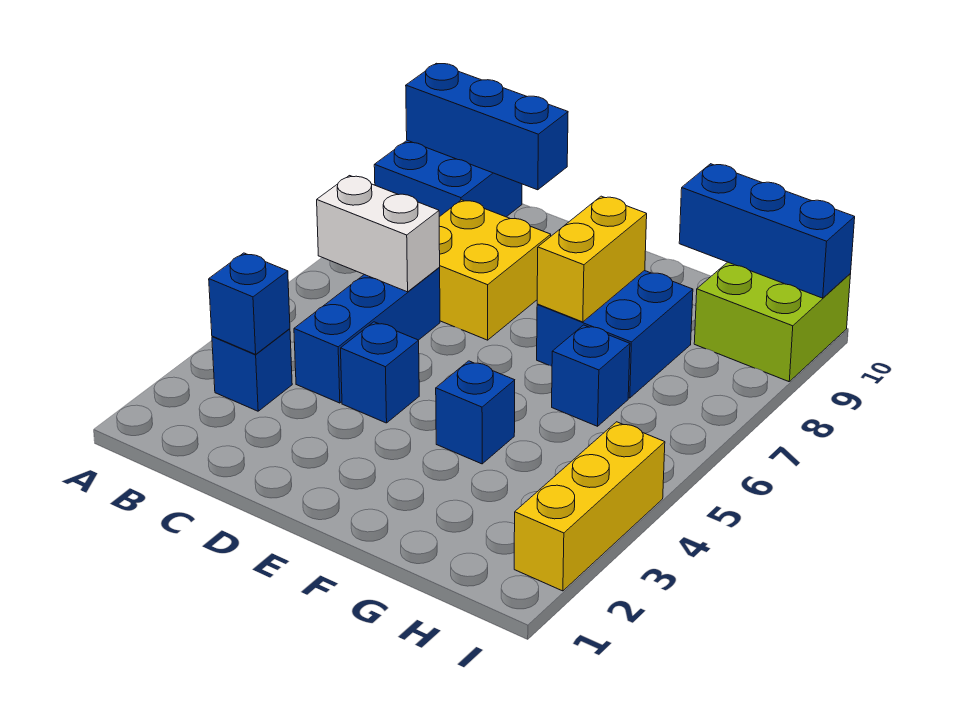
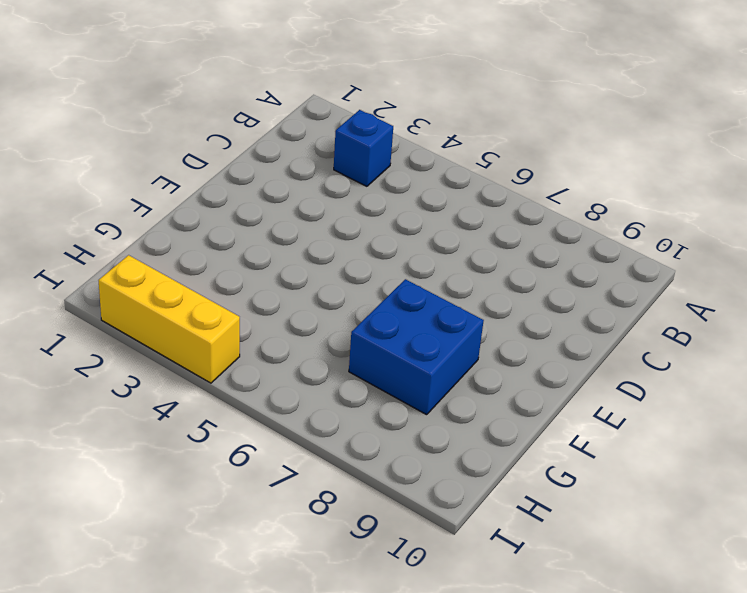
none -> blue brick A9:B10 level 1
none -> blue brick C4:C6 level 1
none -> yellow brick C7:D8 level 1

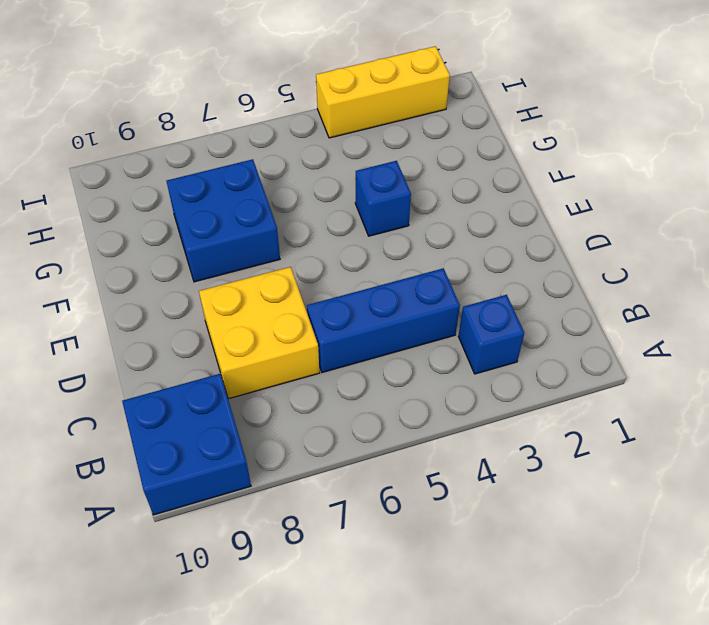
none -> blue brick D4 level 1
none -> blue brick G6 level 1
none -> lime brick H9:I10 level 1

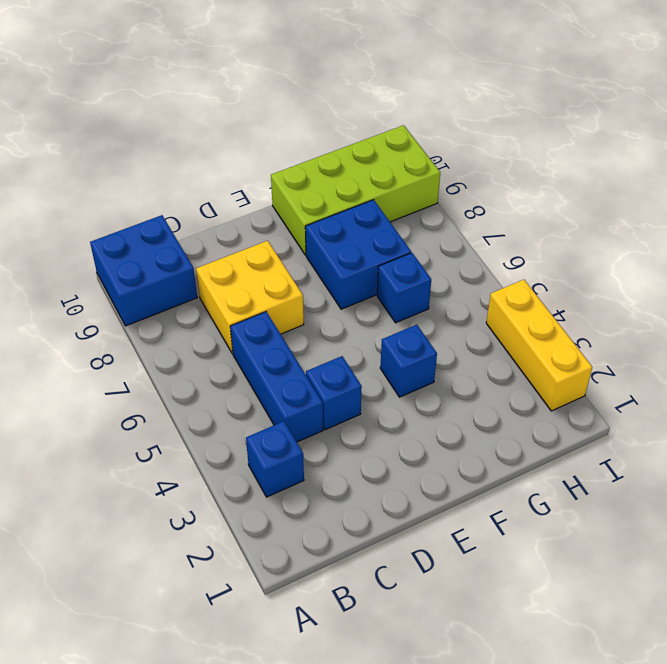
lime brick F9:I10 level 1 -> lime brick H9:I10 level 1
none -> blue brick A10:C10 level 2
none -> blue brick B3 level 2
none -> white brick B6:C6 level 2

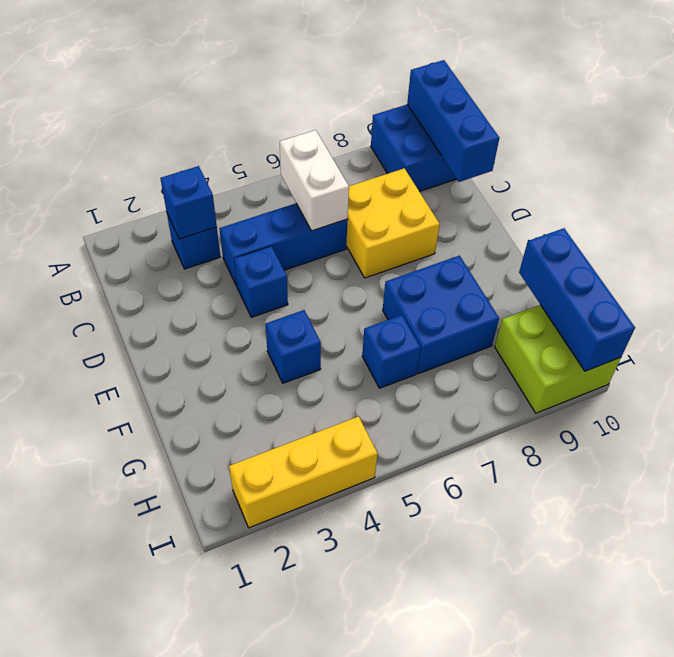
none -> yellow brick F7:F8 level 2

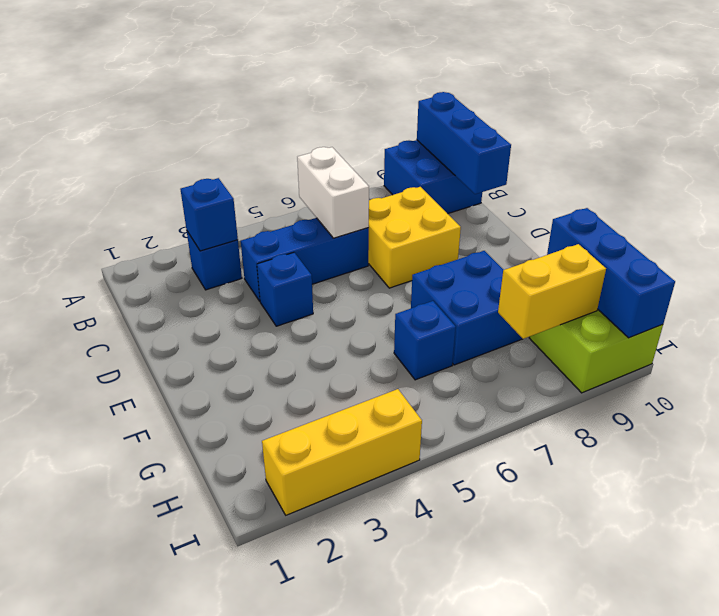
yellow brick H8:H9 level 2 -> yellow brick F7:F8 level 2
none -> blue brick F4 level 1

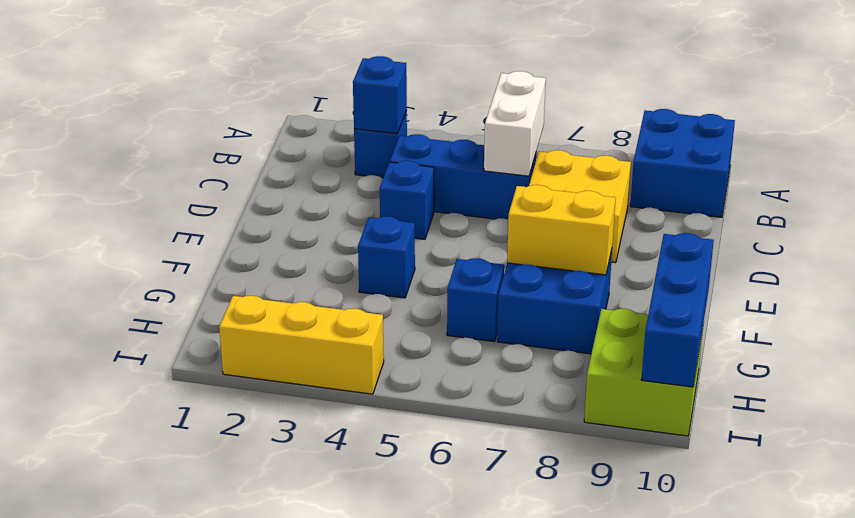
none -> blue brick A10:C10 level 2

